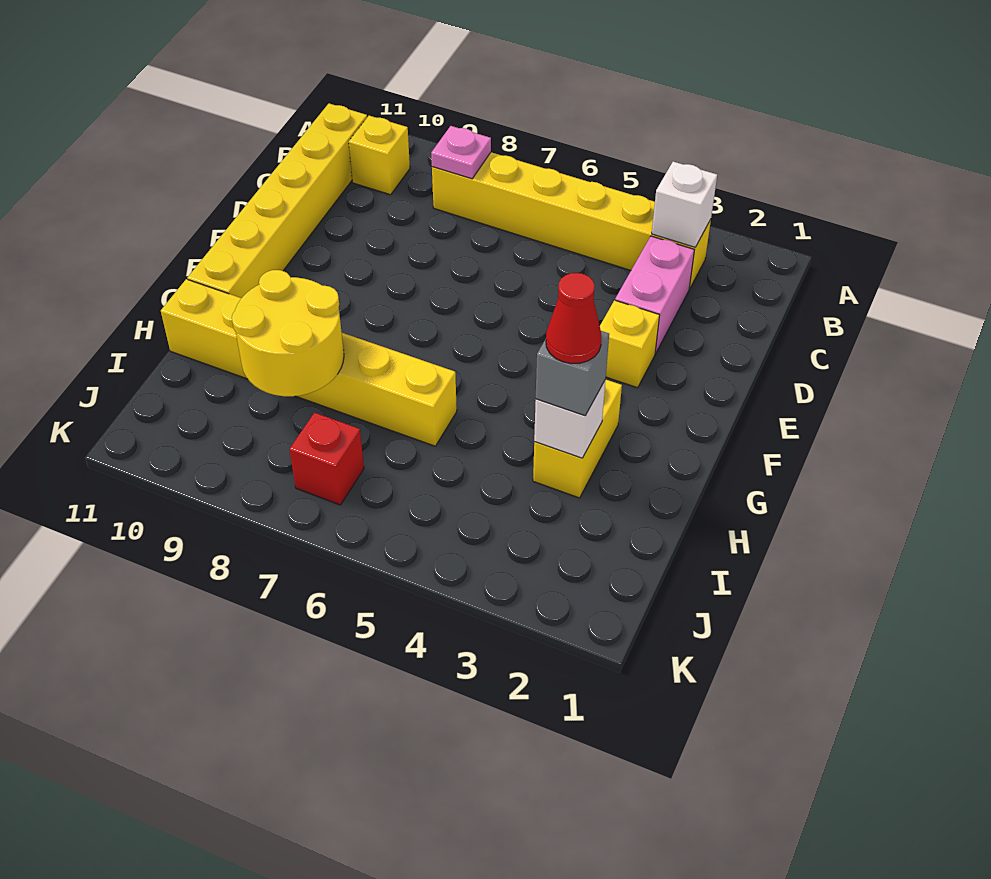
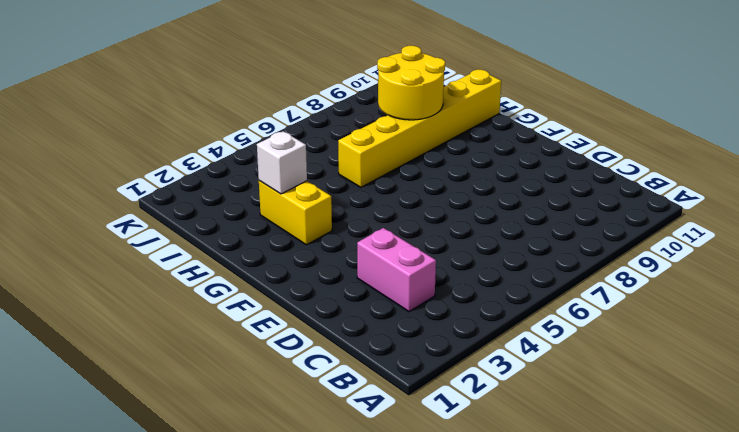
none -> yellow brick B3:B8 level 1
none -> yellow brick B10 level 1
none -> yellow brick B11:G11 level 1

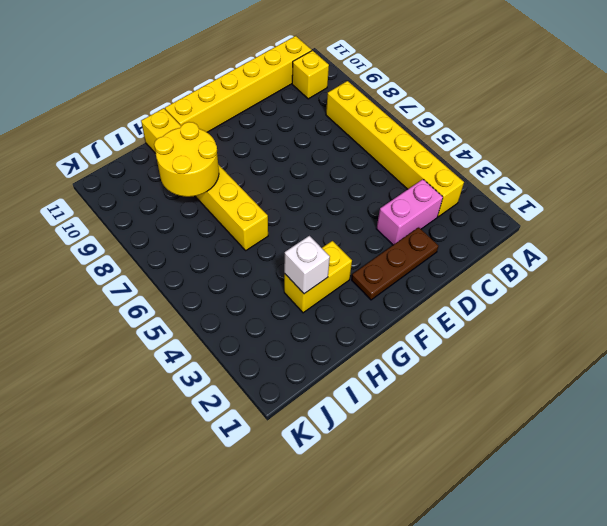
brown plate D2:F2 level 1 -> none
none -> yellow brick E3 level 1
none -> red brick J7 level 1
none -> white brick B3 level 2

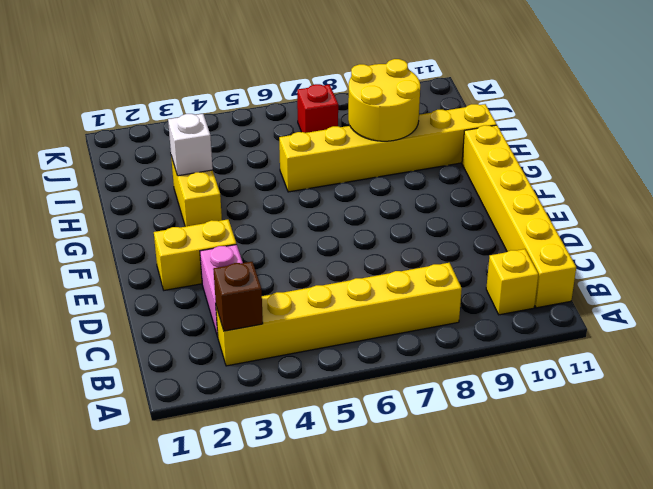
brown brick B3 level 2 -> white brick B3 level 2
yellow brick E2:E3 level 1 -> yellow brick E3 level 1
none -> pink plate B8 level 2
none -> grey brick H3 level 3
none -> red cone H3 level 4

